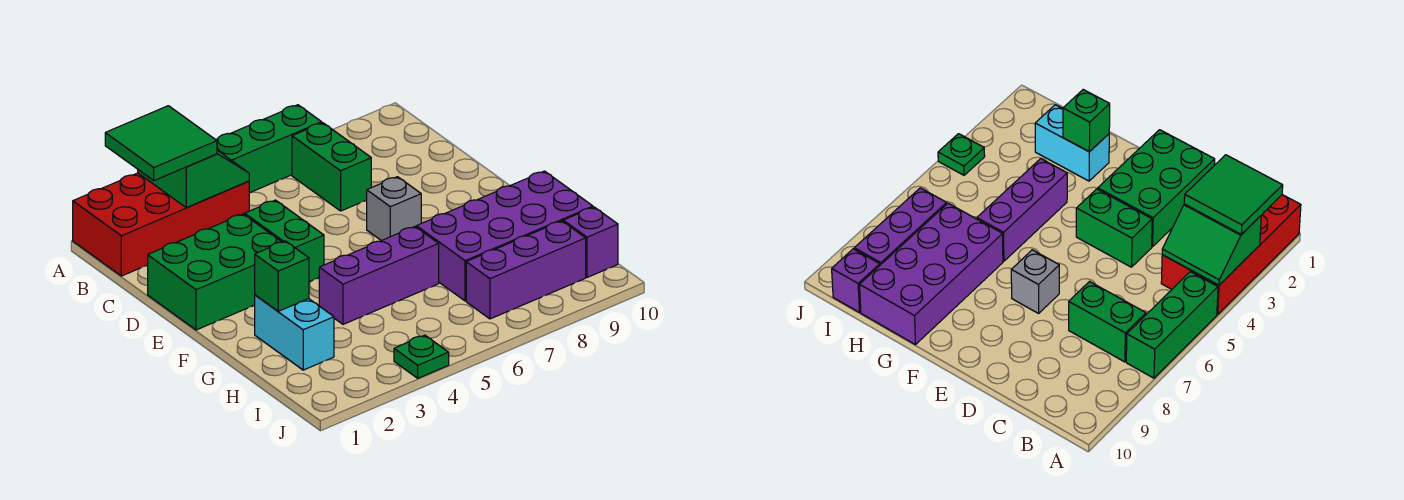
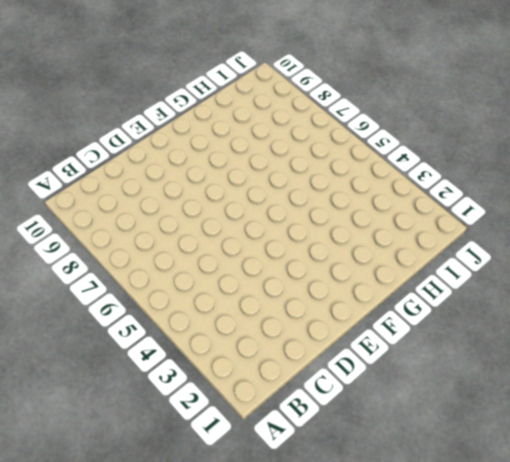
none -> red brick A1:B4 level 1
none -> green brick A5:A7 level 1
none -> green brick B7:C7 level 1

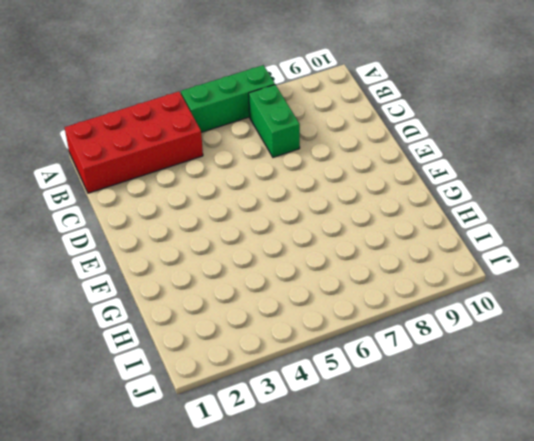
none -> green brick D1:E3 level 1
none -> green brick D4:E4 level 1
none -> grey brick E7 level 1

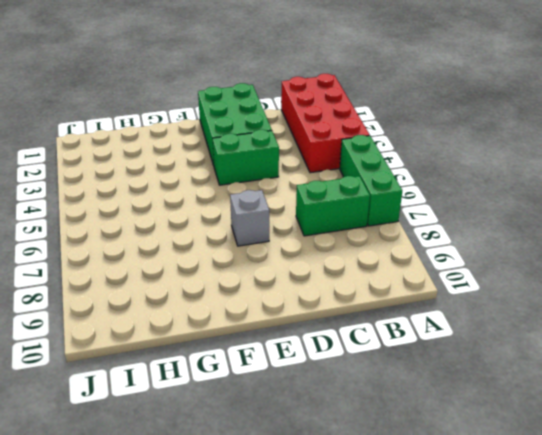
none -> cyan brick G2:H2 level 1
none -> purple brick G4:G6 level 1
none -> purple brick G7:H10 level 1

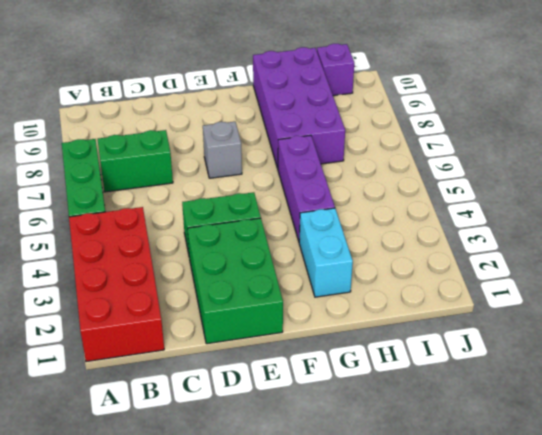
cyan brick G2:G3 level 1 -> cyan brick G2:H2 level 1
none -> purple brick I7:I9 level 1
none -> green plate J4 level 1
none -> green slope A3:B4 level 2 top 3

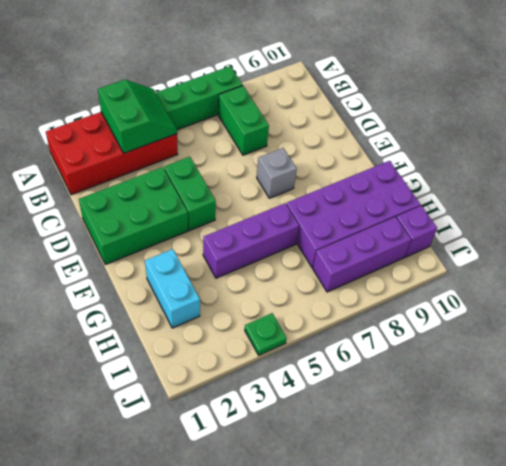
none -> green brick G2 level 2
none -> green tile A2:B3 level 3

